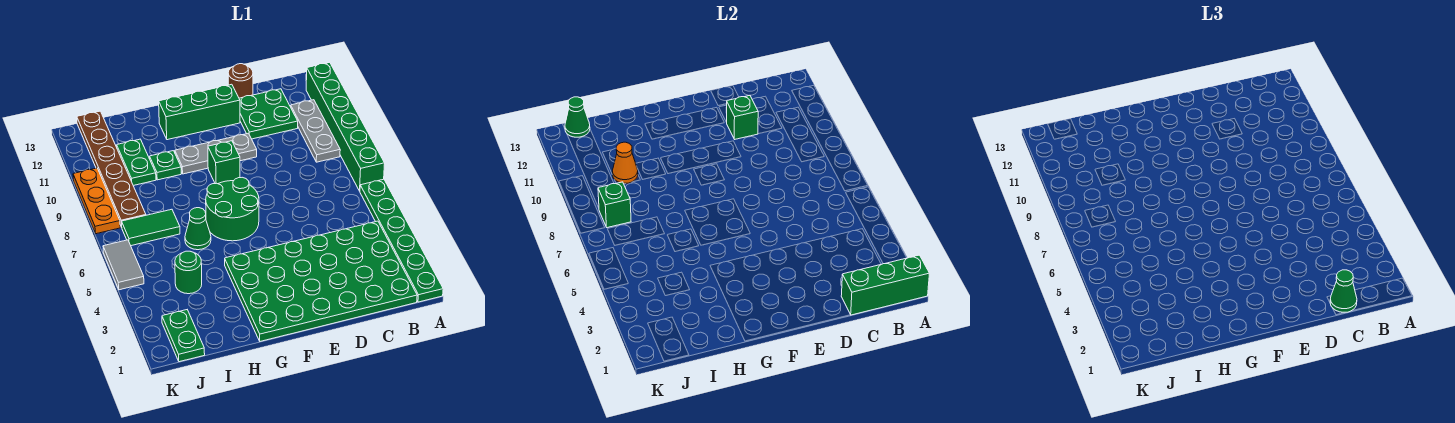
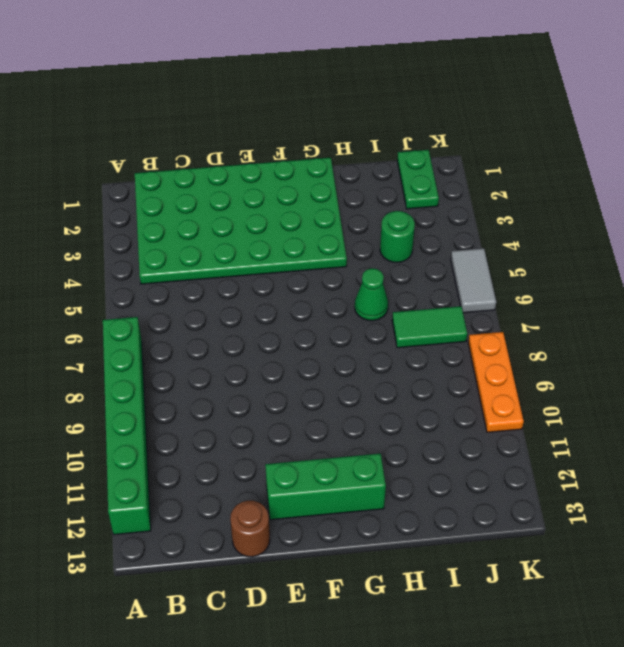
none -> green plate A1:A6 level 1
none -> grey plate B9:B11 level 1
none -> green plate C11:D12 level 1

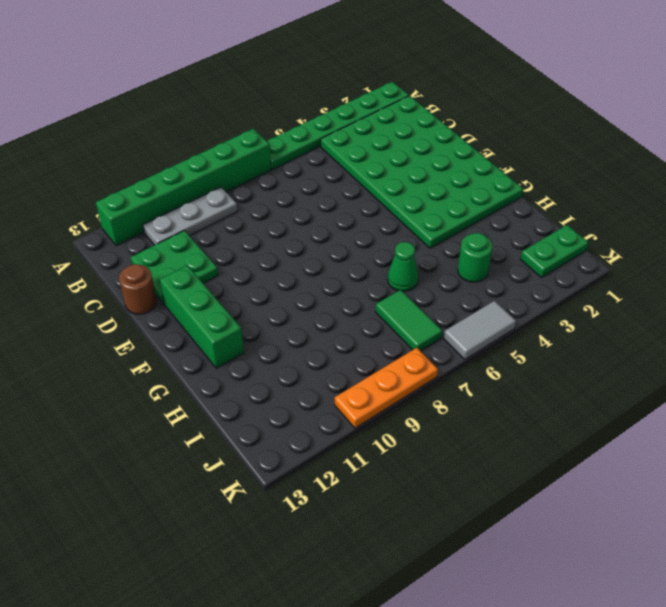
none -> grey plate E10:G10 level 1
none -> green round brick F6:G7 level 1
none -> green brick F9 level 1

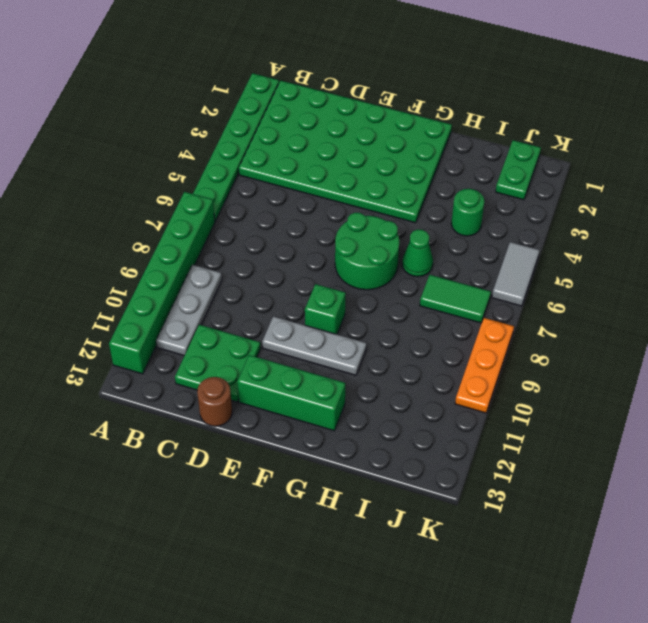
none -> green plate H10 level 1
none -> green plate I10:I11 level 1
none -> brown plate J8:J13 level 1

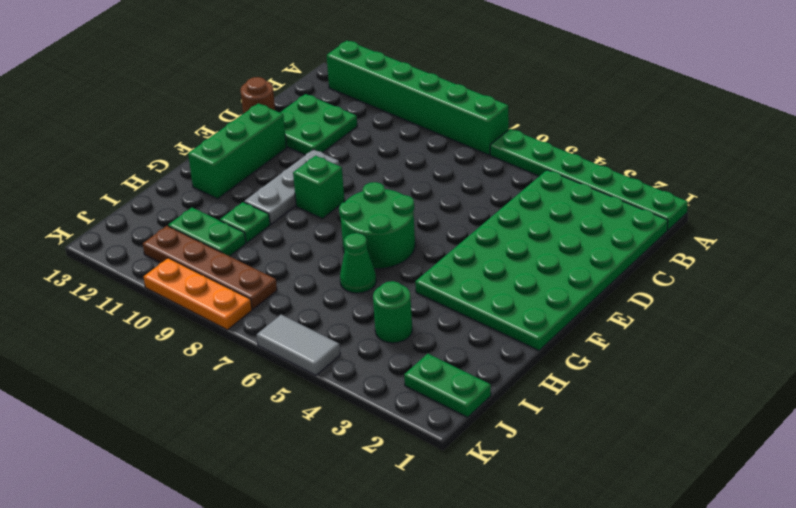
brown plate J8:J11 level 1 -> brown plate J8:J13 level 1
none -> grey plate B9:B11 level 1
none -> green tile I7:J7 level 1
none -> green brick A1:C1 level 2

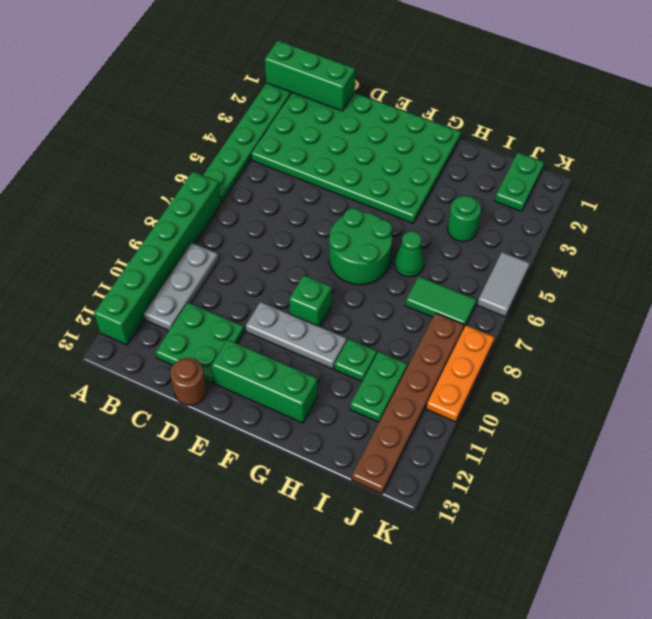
none -> green brick D11 level 2
none -> orange cone I10 level 2
none -> green brick J8 level 2

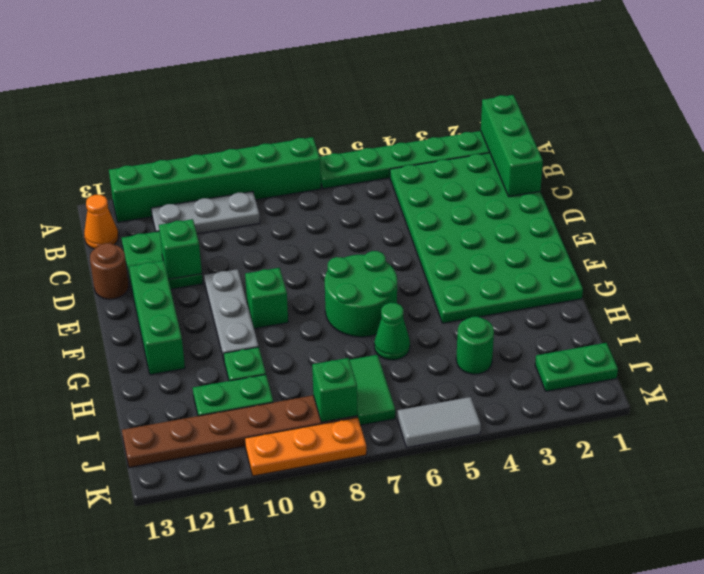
orange cone B13 level 1 -> orange cone I10 level 2
none -> green cone J13 level 2
none -> green cone C1 level 3

